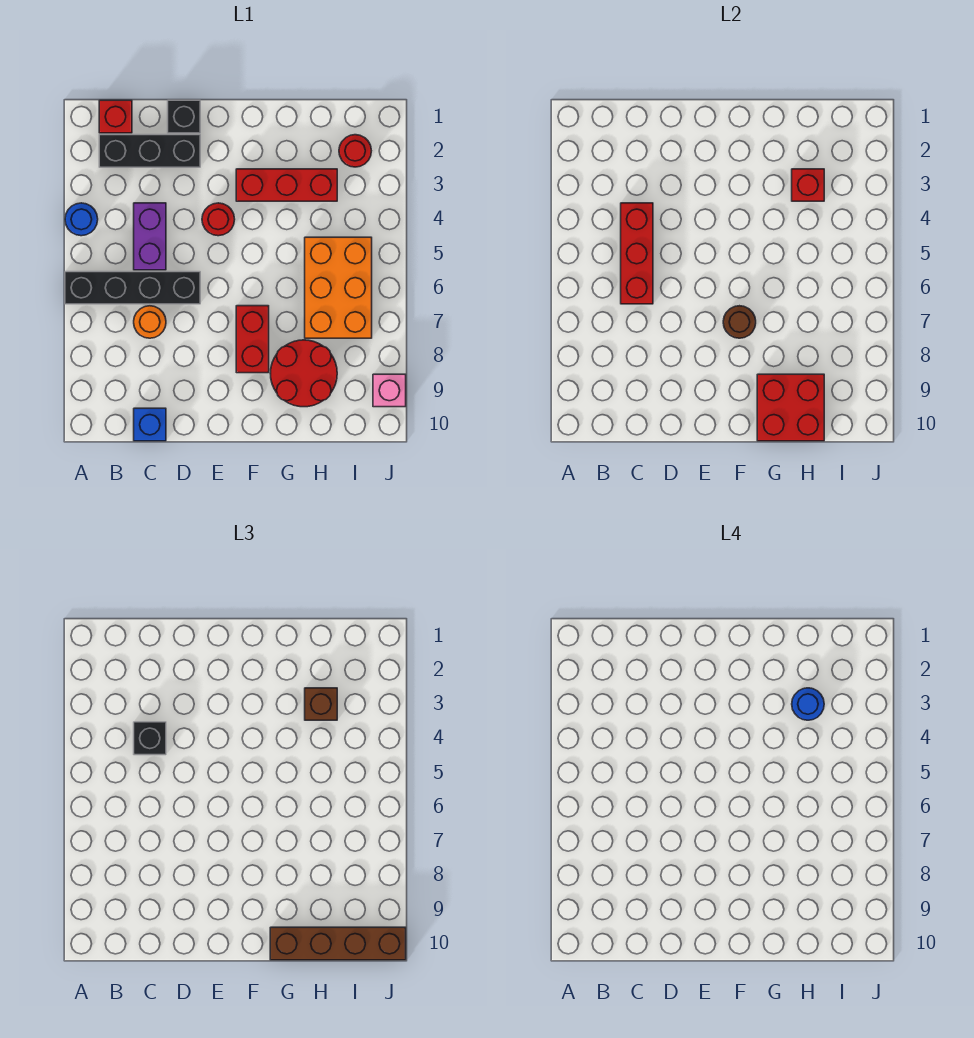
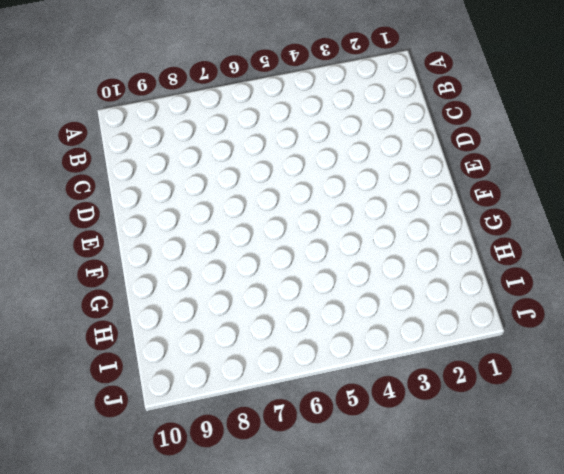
none -> blue round brick A4 level 1
none -> black brick A6:D6 level 1
none -> red brick B1 level 1

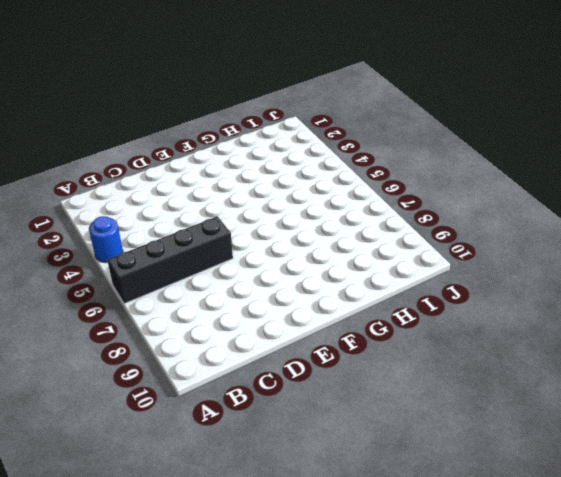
none -> red brick B1 level 1
none -> black brick B2:D2 level 1
none -> purple brick C4:C5 level 1

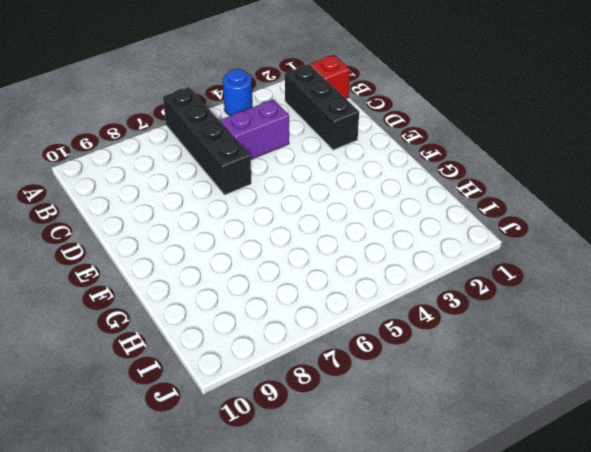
none -> orange round brick C7 level 1
none -> blue brick C10 level 1
none -> black brick D1 level 1

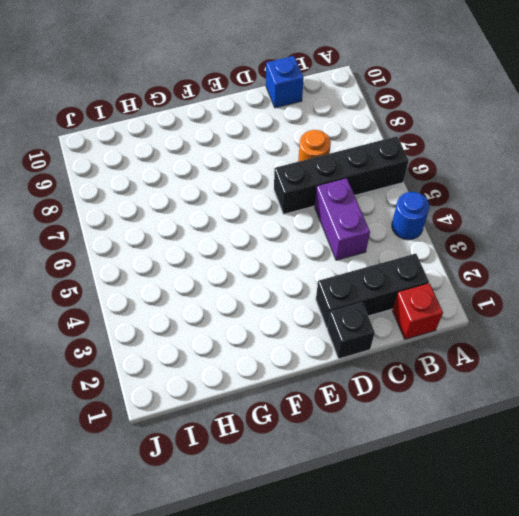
none -> red round brick E4 level 1
none -> red brick F3:H3 level 1
none -> red brick F7:F8 level 1

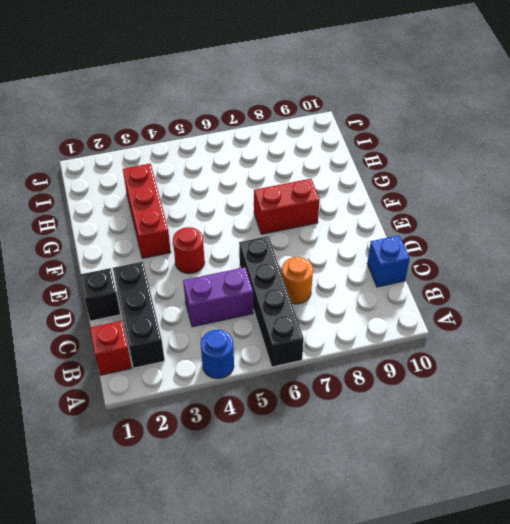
none -> red round brick G8:H9 level 1
none -> orange brick H5:I7 level 1
none -> red round brick I2 level 1

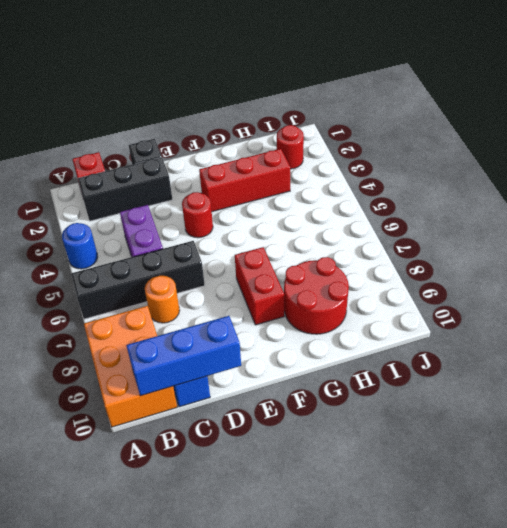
orange brick A8:B10 level 1 -> orange brick H5:I7 level 1
blue brick B10:D10 level 2 -> none
none -> pink brick J9 level 1
none -> red brick C4:C6 level 2
none -> brown round brick F7 level 2

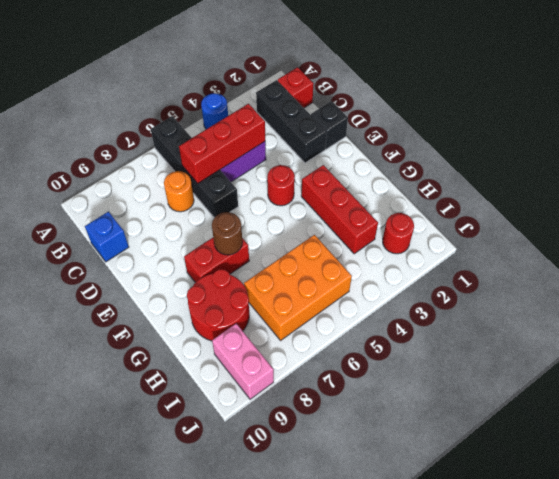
pink brick I9:J9 level 1 -> pink brick J9 level 1
none -> red brick G9:H10 level 2
none -> red brick H3 level 2
none -> black brick C4 level 3

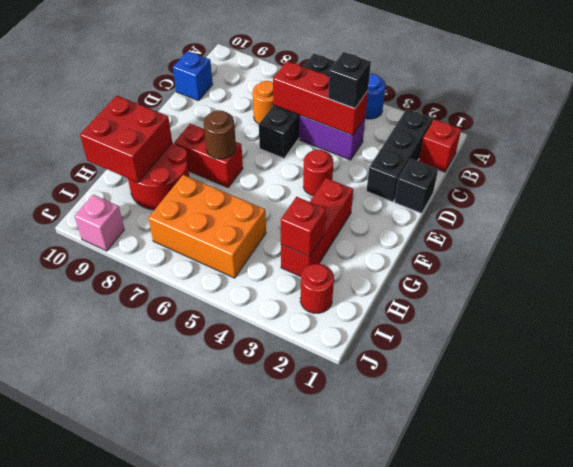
none -> brown brick G10:J10 level 3
none -> brown brick H3 level 3
none -> blue round brick H3 level 4

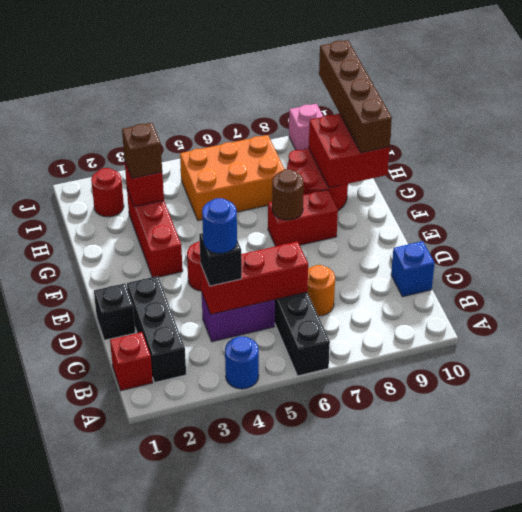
blue round brick C4 level 4 -> blue round brick H3 level 4

